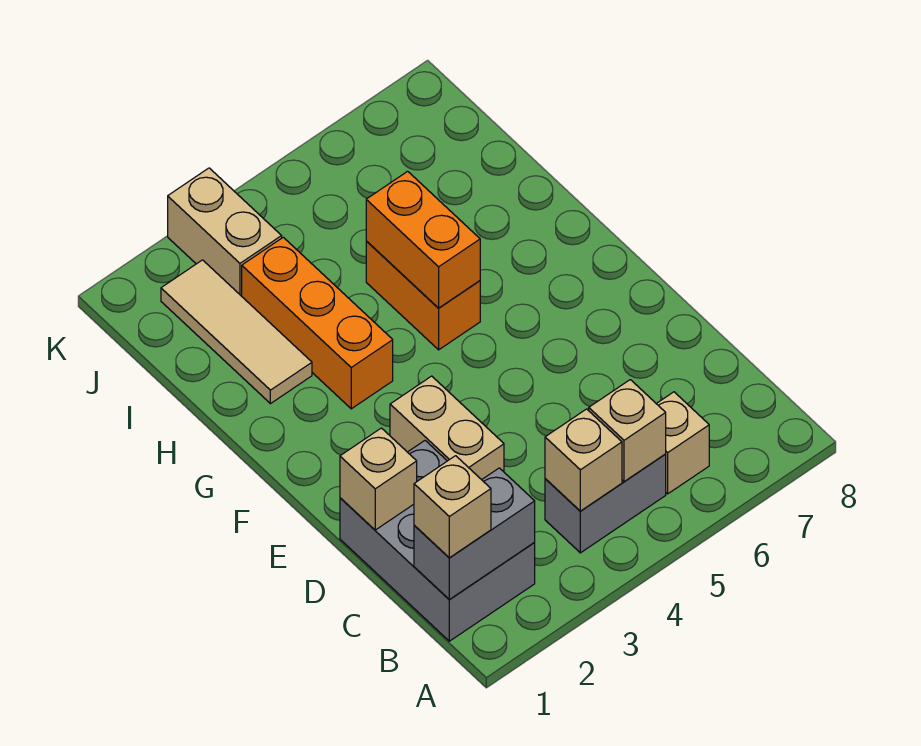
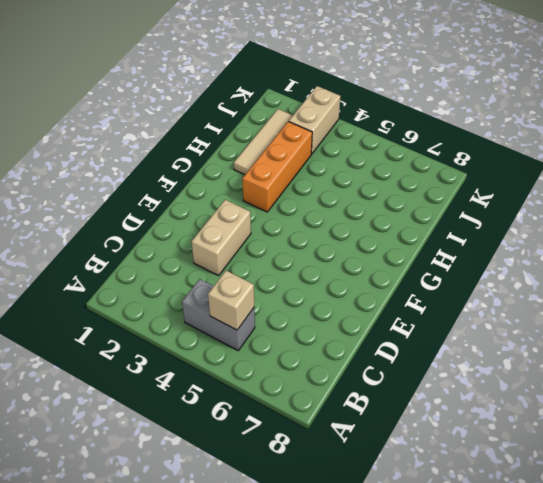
none -> grey brick B1:D2 level 1
none -> tan brick B6 level 1
none -> orange brick G5:H5 level 1

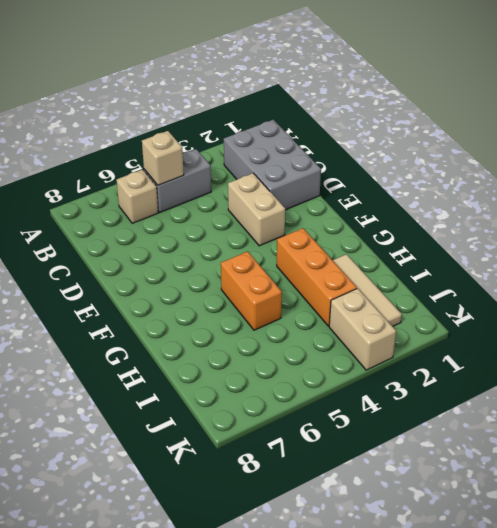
none -> grey brick B1:B2 level 2
none -> tan brick B4 level 2
none -> tan brick D1 level 2

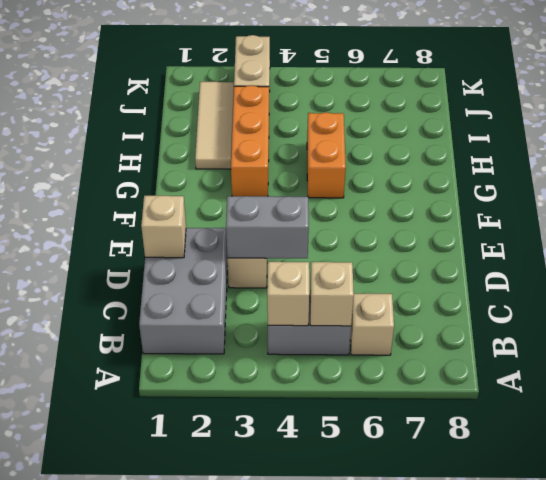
grey brick D3:D4 level 2 -> grey brick B1:B2 level 2
none -> orange brick G5:H5 level 2
none -> tan brick B1 level 3

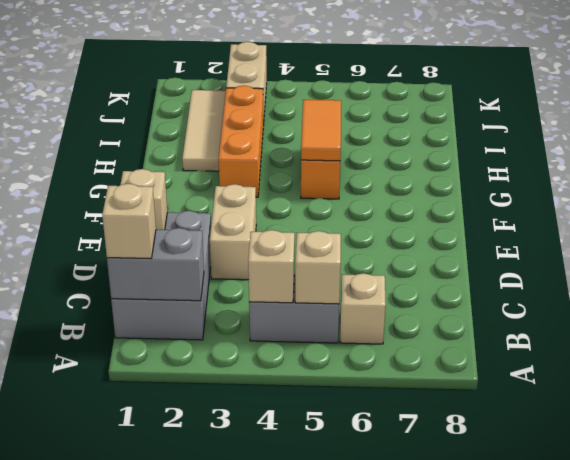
orange tile G5:H5 level 2 -> orange brick G5:H5 level 2

